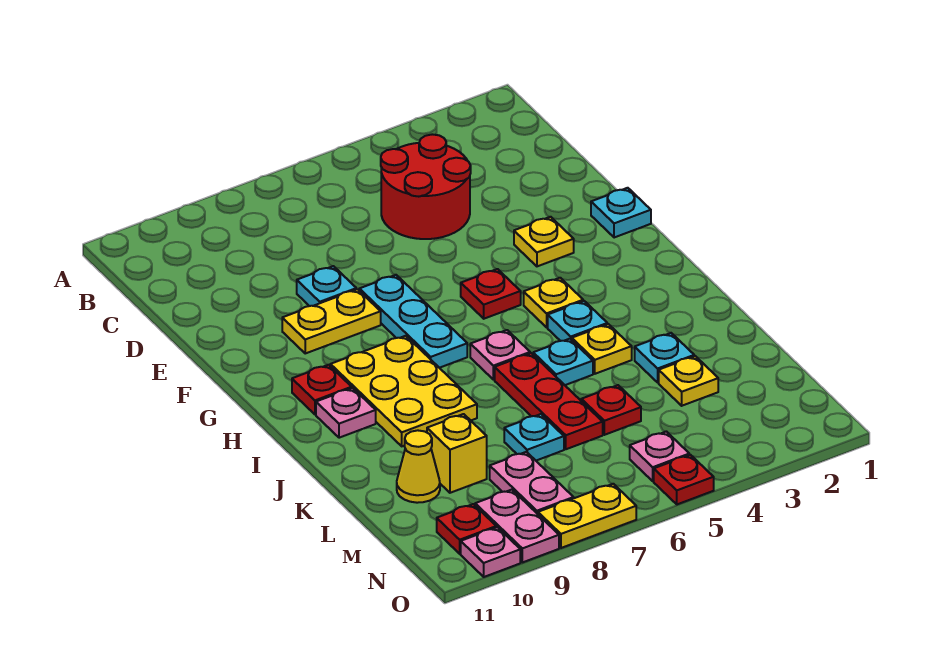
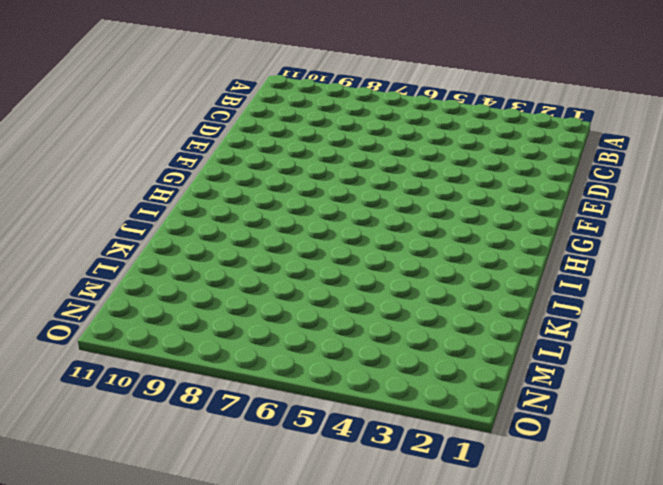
none -> red round brick C4:D5 level 1
none -> cyan plate E8 level 1
none -> cyan plate F1 level 1

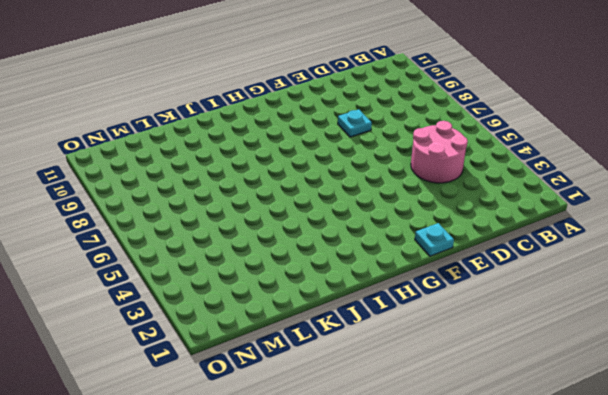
pink round brick C4:D5 level 1 -> red round brick C4:D5 level 1
none -> yellow plate F3 level 1
none -> cyan plate F7:H7 level 1
none -> yellow plate F8:F9 level 1

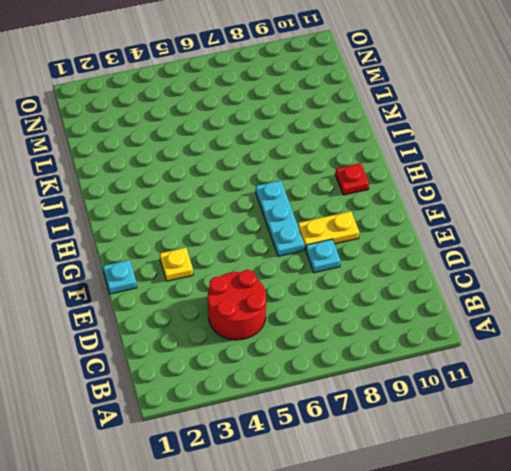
none -> red plate G5 level 1
none -> yellow plate H4 level 1
none -> yellow plate H8:J9 level 1

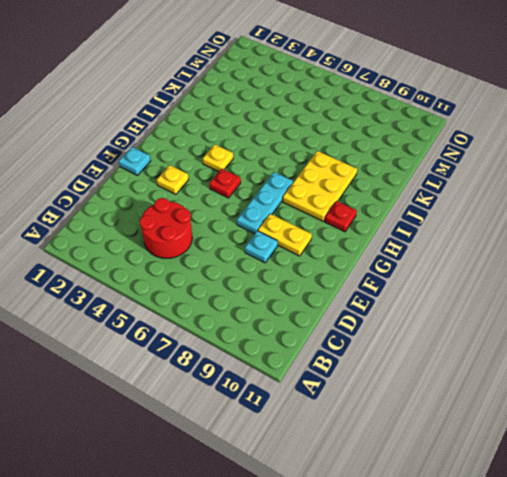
none -> cyan plate I4 level 1
none -> pink plate I6 level 1
none -> pink plate I10 level 1

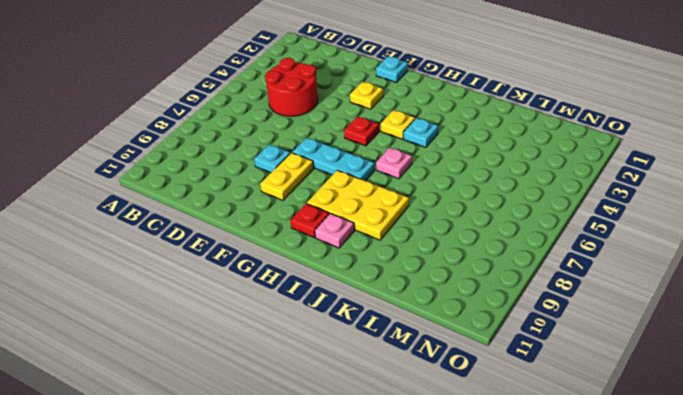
none -> yellow plate J4 level 1
none -> cyan plate J5 level 1
none -> red plate J6:L6 level 1

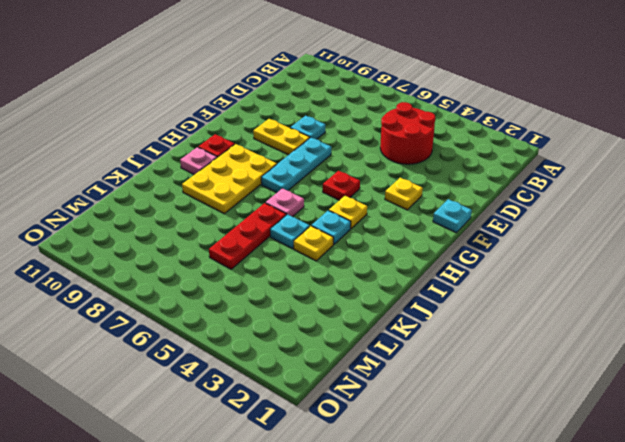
none -> cyan plate K3 level 1
none -> yellow plate L3 level 1
none -> red plate L5 level 1

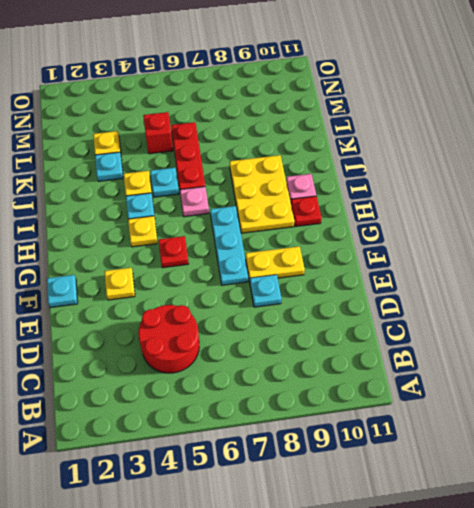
red brick L5 level 1 -> red plate L5 level 1
none -> cyan plate L7 level 1
none -> yellow brick L9 level 1
none -> yellow cone L10 level 1

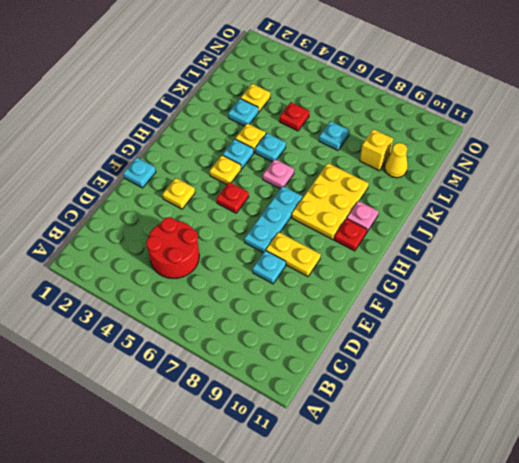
none -> red plate J6:L6 level 1
none -> pink plate M8:N8 level 1
none -> pink plate N5 level 1

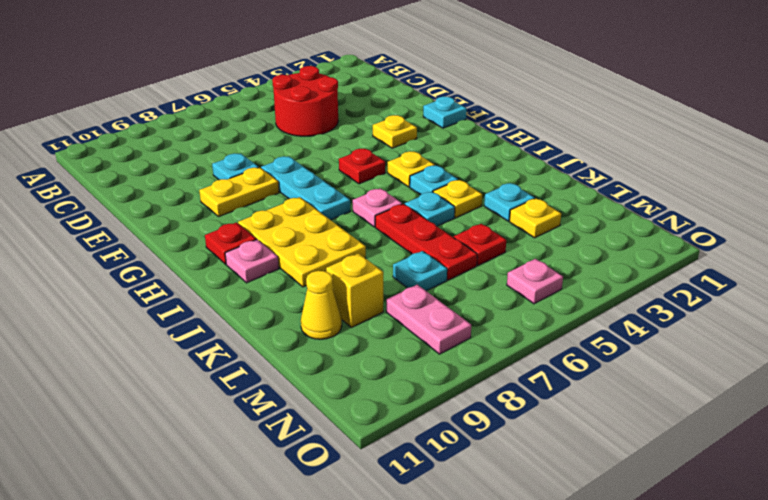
none -> pink plate N9:O9 level 1
none -> red plate N10 level 1
none -> red plate O5 level 1

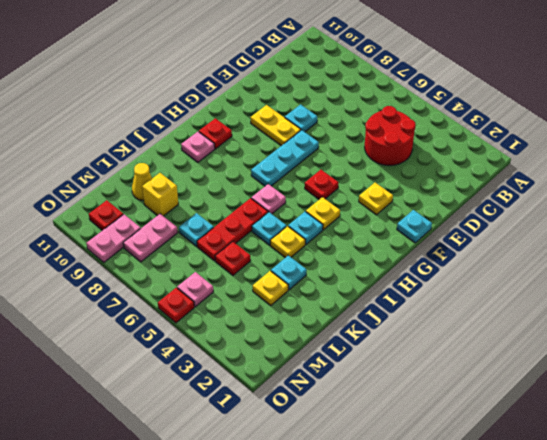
none -> yellow plate H8:J9 level 1
none -> yellow plate O7:O8 level 1
none -> pink plate O10 level 1

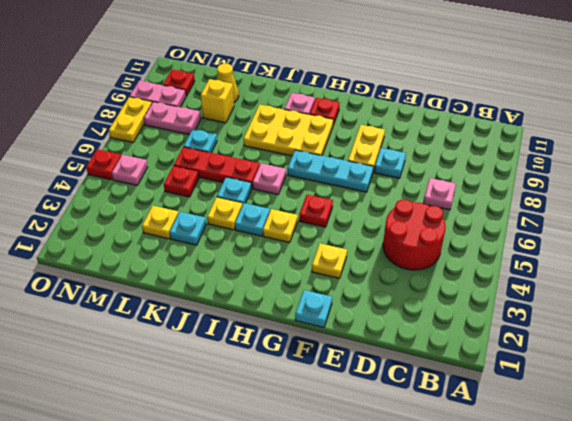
pink plate C7 level 1 -> pink plate O10 level 1

